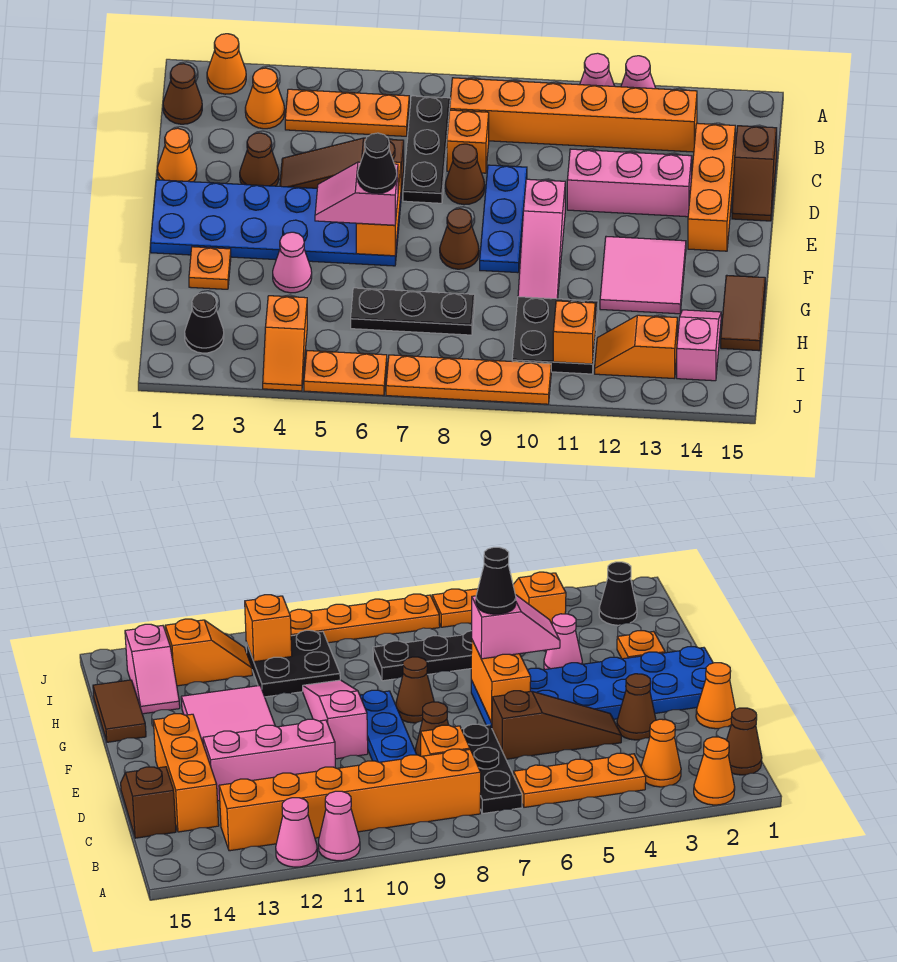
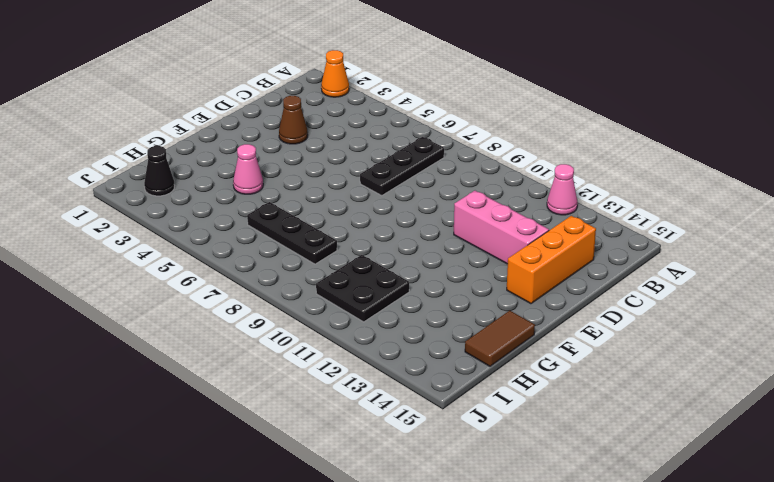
none -> pink cone A11 level 1
none -> brown cone B1 level 1
none -> orange cone B3 level 1
none -> orange plate B4:B6 level 1

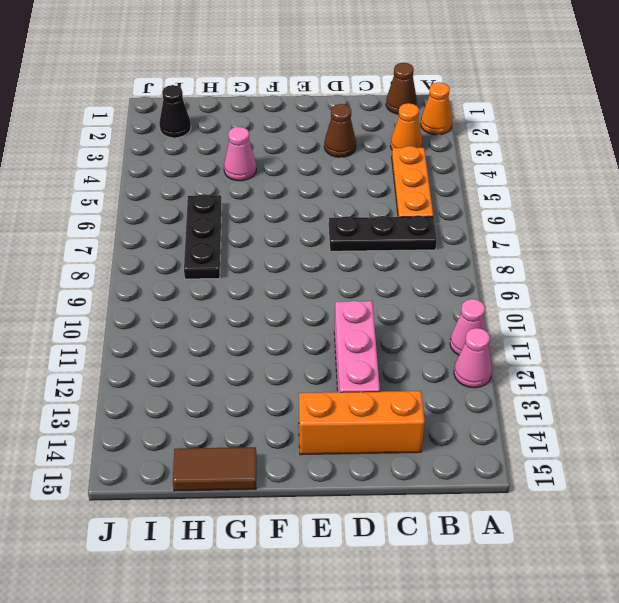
none -> orange brick B8:B13 level 1
none -> orange brick C8 level 1
none -> brown slope C15:D15 level 1 top C
none -> orange cone D1 level 1

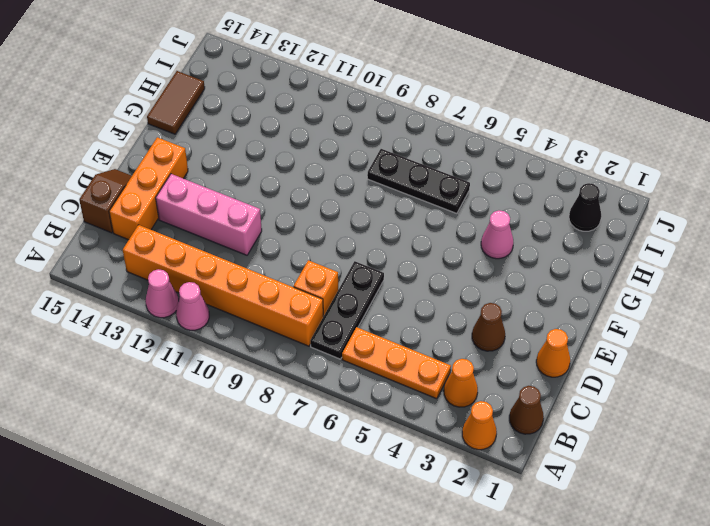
none -> brown slope D4:D6 level 1 top 6
none -> brown cone D8 level 1
none -> blue plate D9:F9 level 1
none -> blue plate E1:F6 level 1

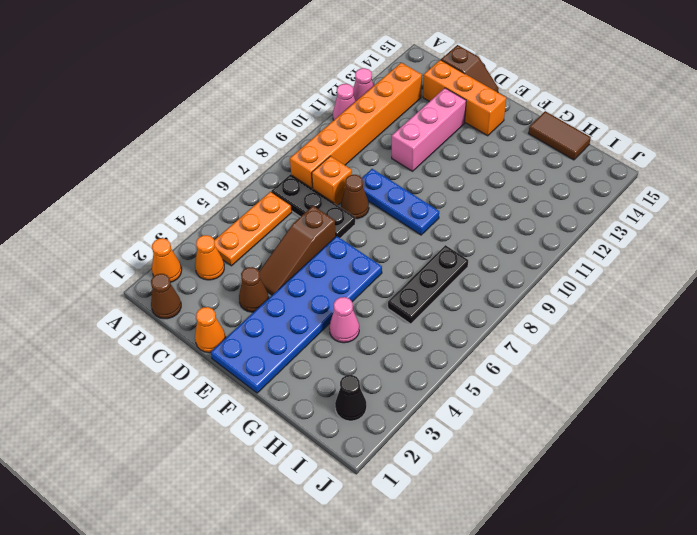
none -> pink slope E10:G10 level 1 top E
none -> brown cone F8 level 1
none -> pink tile F12:G13 level 1
none -> orange plate G2 level 1

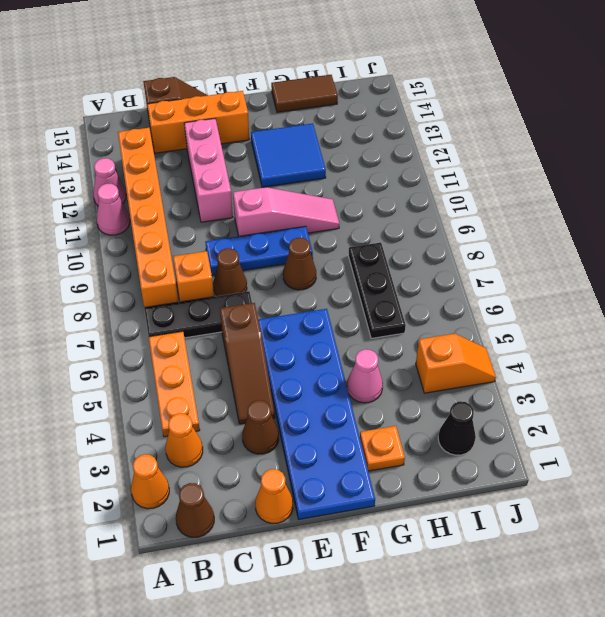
blue tile F12:G13 level 1 -> pink tile F12:G13 level 1
none -> black plate H10:I11 level 1
none -> pink slope H14:I14 level 1 top I
none -> orange slope I12:I13 level 1 top 13
none -> orange plate J5:J6 level 1

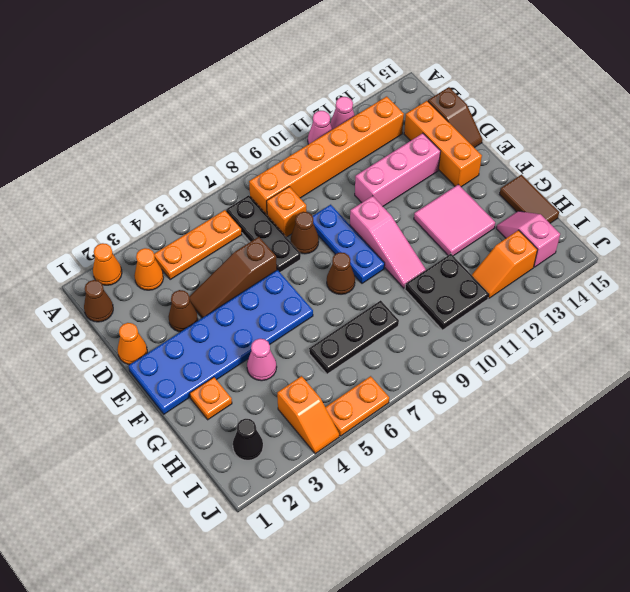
none -> orange plate J7:J10 level 1
none -> orange brick E6:F6 level 2
none -> orange brick I11 level 2
none -> pink slope F5:F6 level 3 top 6

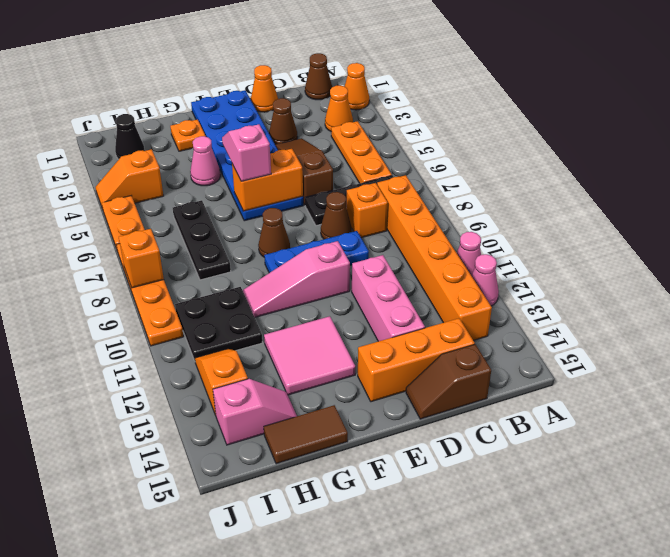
orange brick J8 level 2 -> orange brick I11 level 2
none -> black cone F6 level 4

